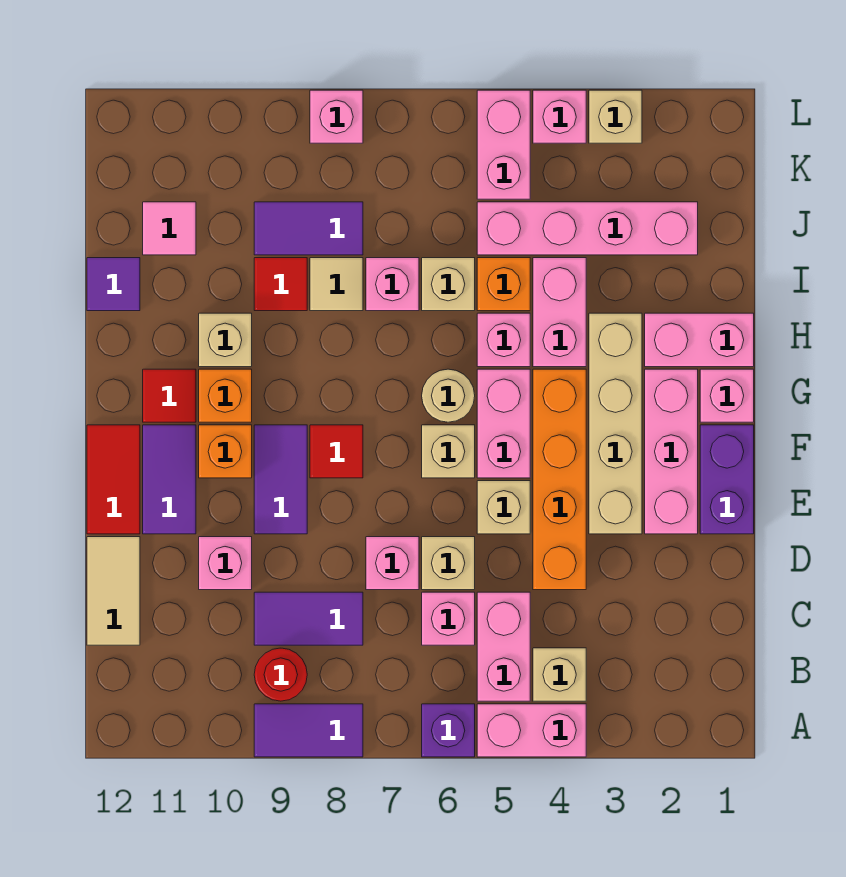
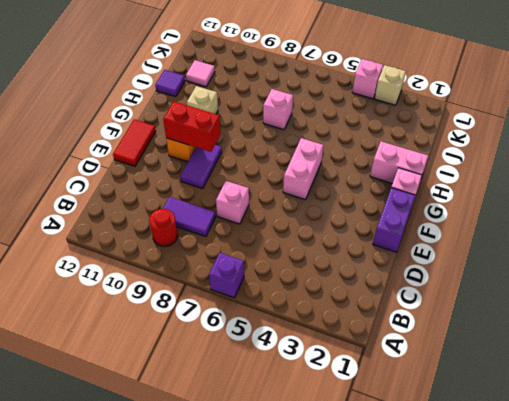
red brick F9:F10 level 2 -> none
none -> pink brick A4:A5 level 1
none -> purple tile A8:A9 level 1
none -> tan brick B4 level 1
none -> pink brick B5:C5 level 1

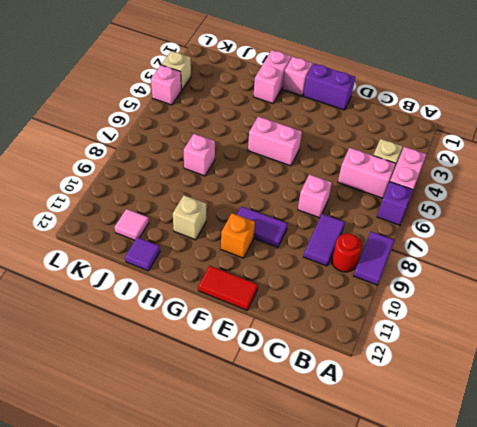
none -> pink brick C6 level 1
none -> tan tile C12:D12 level 1
none -> orange brick D4:G4 level 1
none -> tan brick D6 level 1

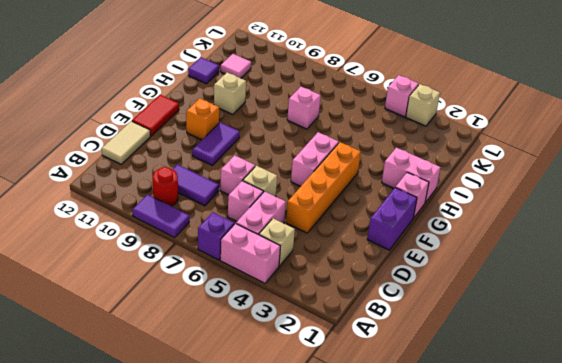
none -> pink brick D10 level 1
none -> pink brick E2:G2 level 1
none -> tan brick E3:H3 level 1
none -> tan brick E5 level 1

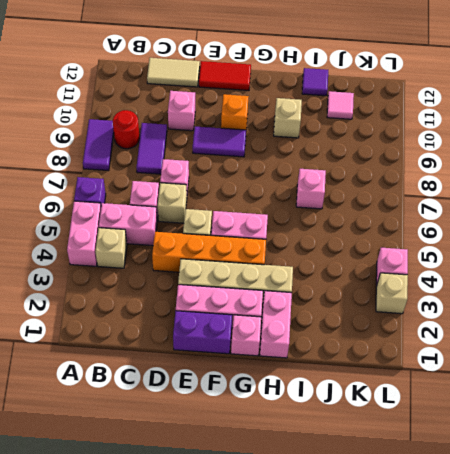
none -> purple tile E11:F11 level 1
none -> tan brick F6 level 1
none -> red tile F8 level 1
none -> tan round brick G6 level 1

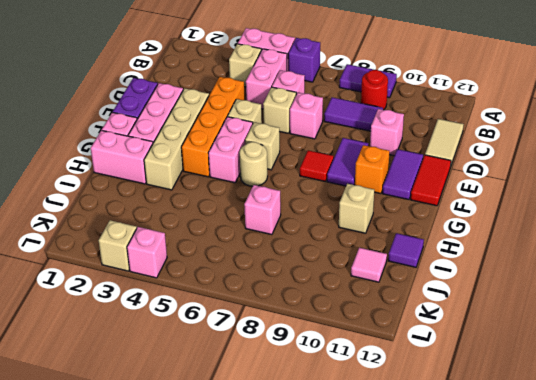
none -> orange brick G10 level 1
none -> red tile G11 level 1
none -> pink brick H4:I4 level 1
none -> pink brick H5 level 1

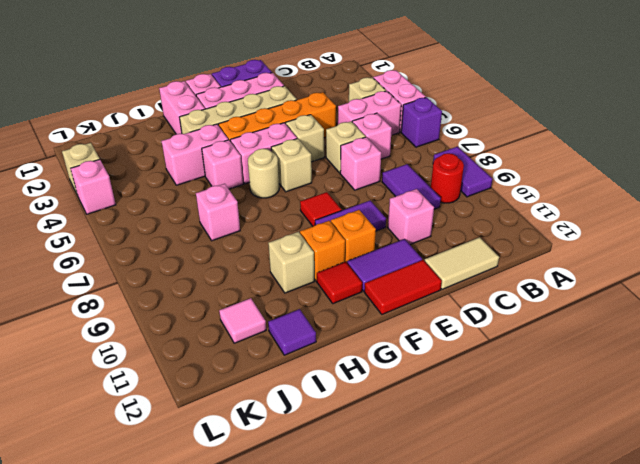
none -> orange brick I5 level 1
none -> tan brick I6 level 1
none -> tan tile I8 level 1
none -> red tile I9 level 1

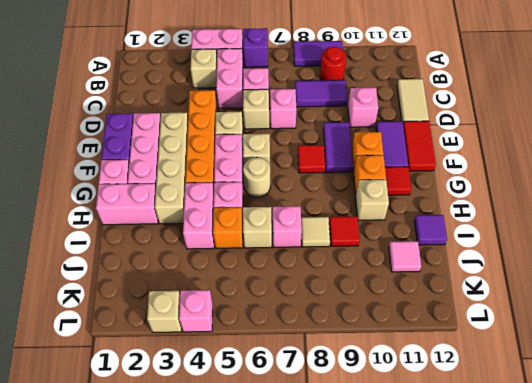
none -> pink brick J2:J5 level 1
none -> purple tile J8:J9 level 1
none -> pink brick K5:L5 level 1
none -> pink brick L8 level 1

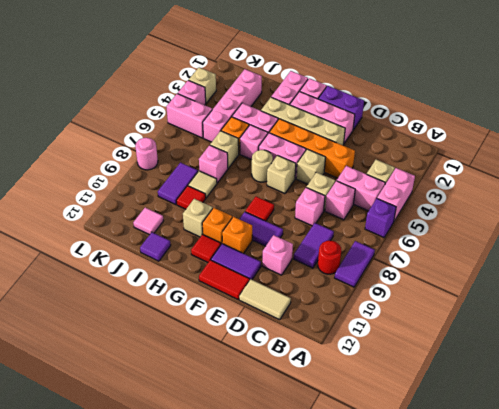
pink round brick L8 level 1 -> pink brick L8 level 1

